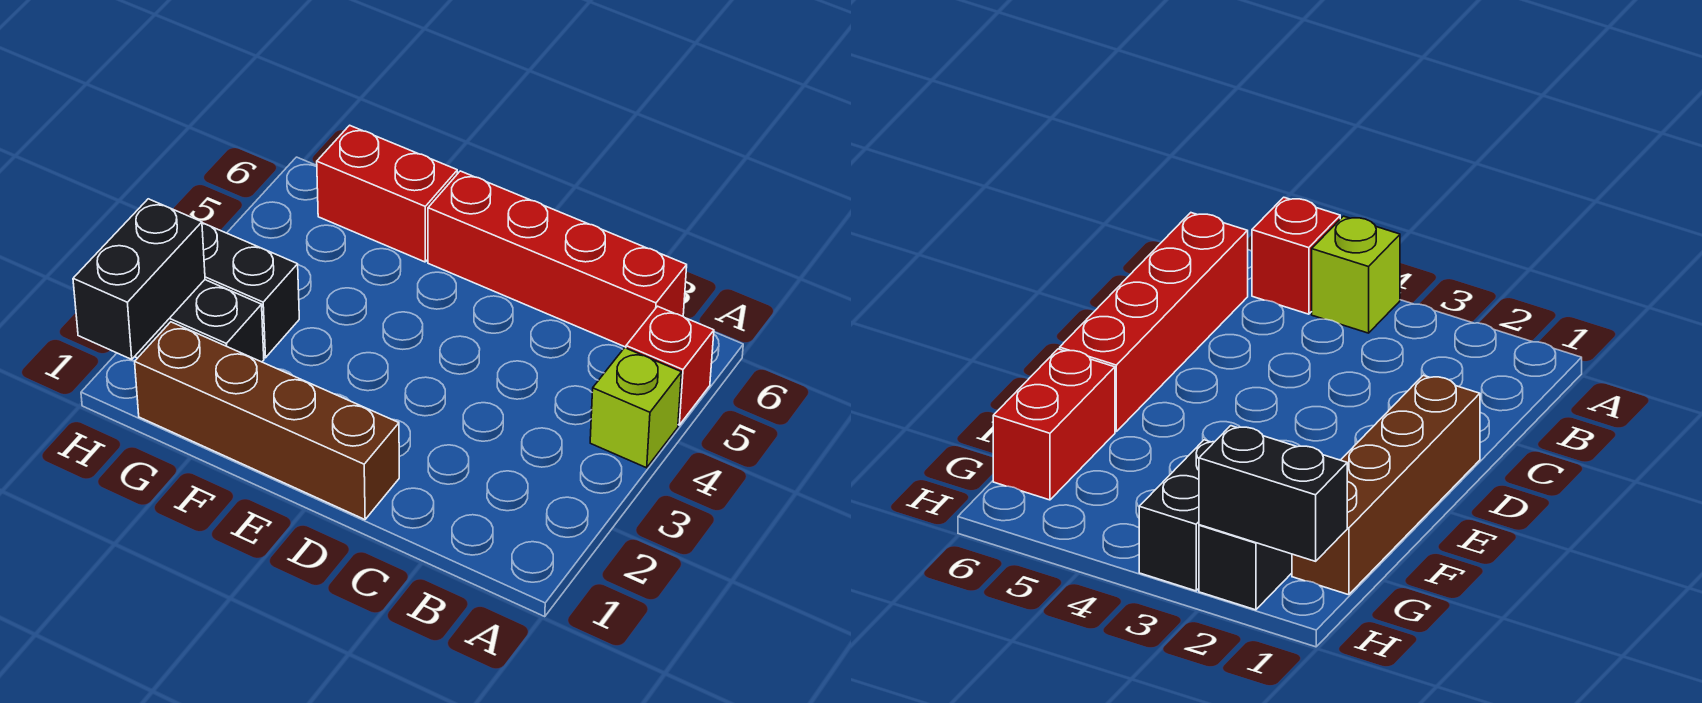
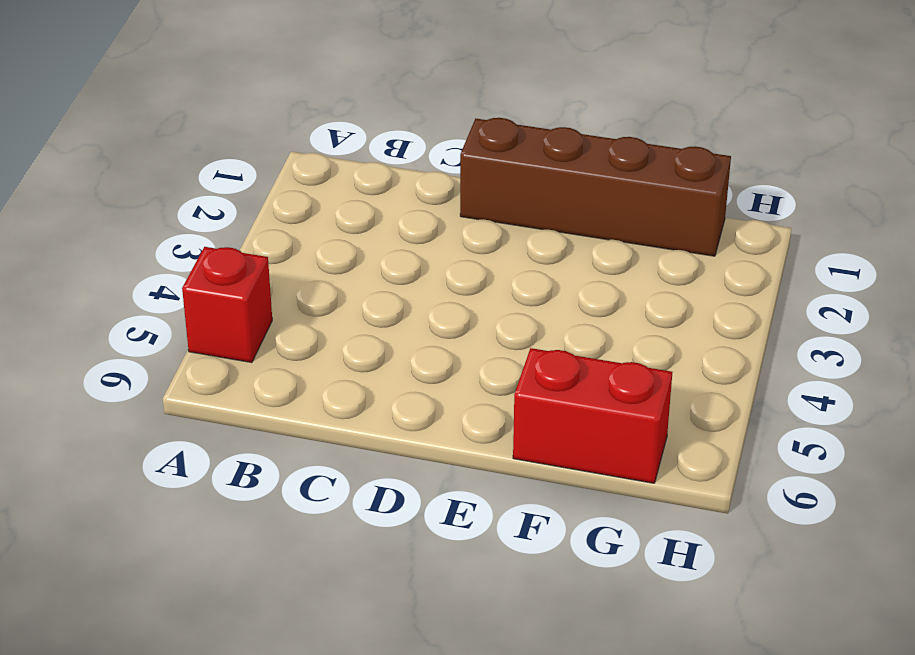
none -> lime brick A4 level 1
none -> red brick B6:E6 level 1

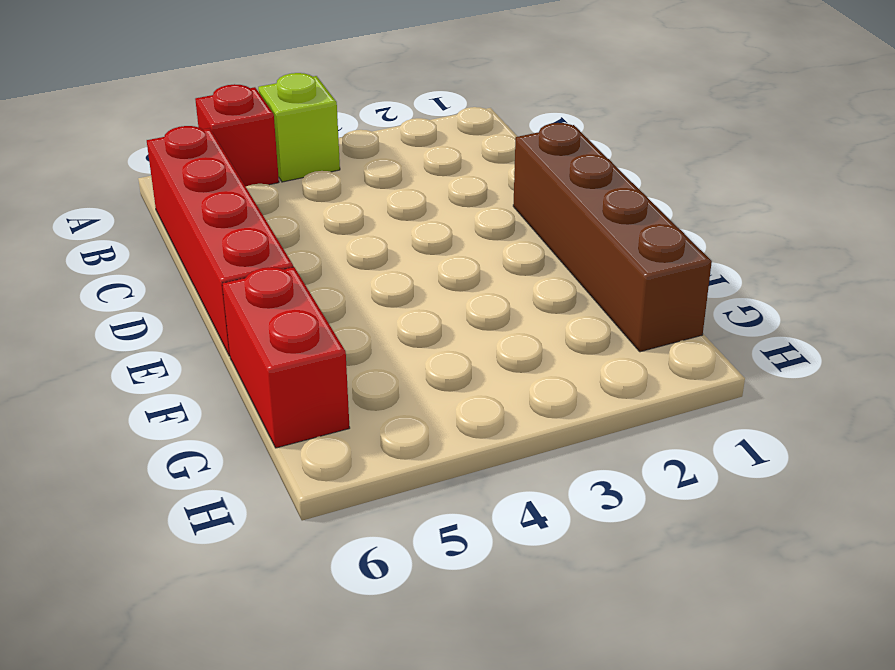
none -> black brick G2:H2 level 1
none -> black brick G3:H3 level 1

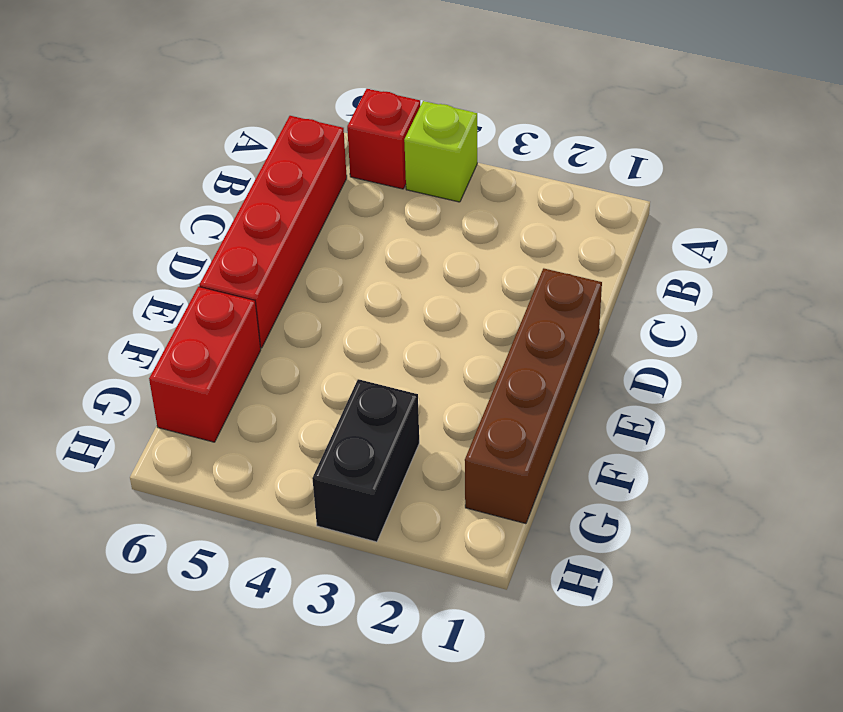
none -> black brick G2:H2 level 1
none -> black brick H1:H2 level 2

